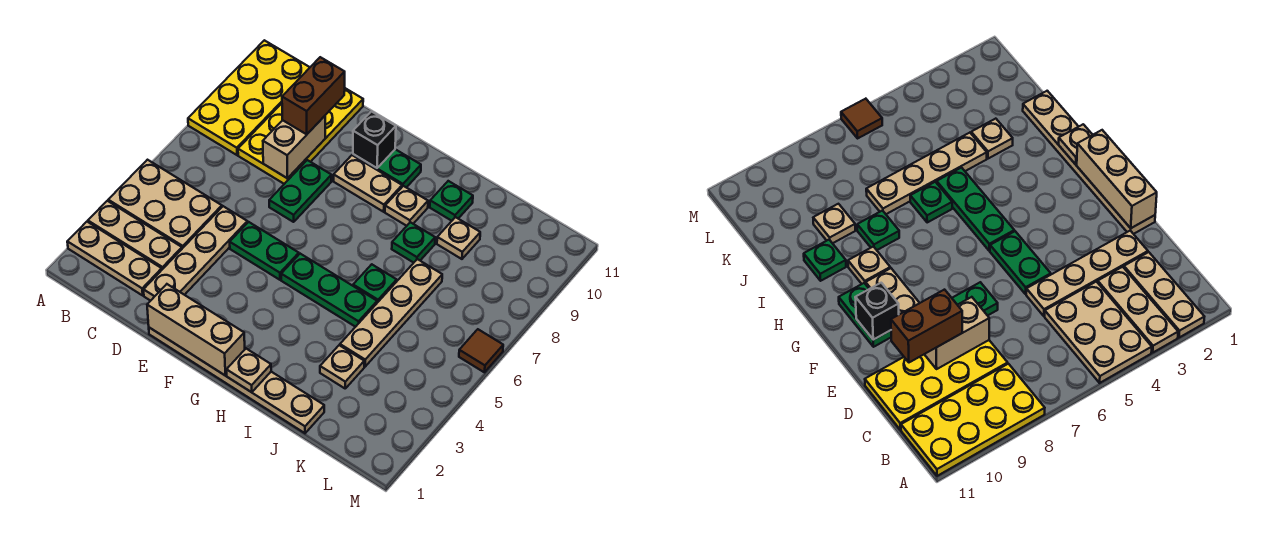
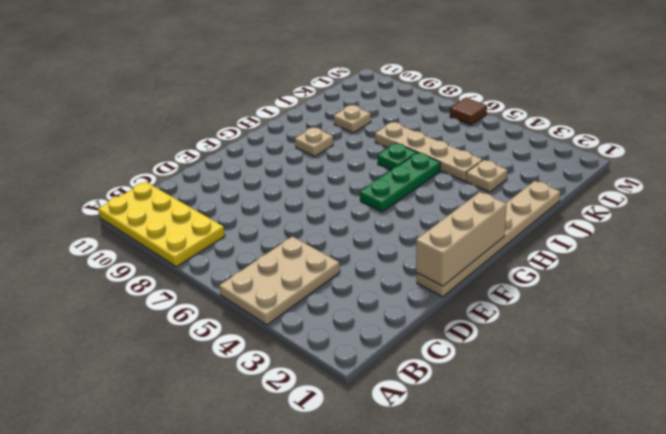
none -> tan plate A2:C2 level 1
none -> tan plate A3:C3 level 1
none -> yellow plate C8:D11 level 1

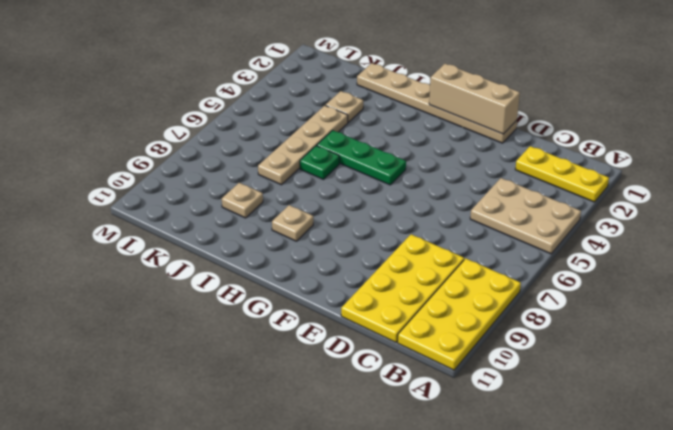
yellow plate A2:C2 level 1 -> tan plate A2:C2 level 1
none -> tan plate A3:C3 level 1
none -> tan plate D2:D5 level 1
none -> green plate E5:F5 level 1

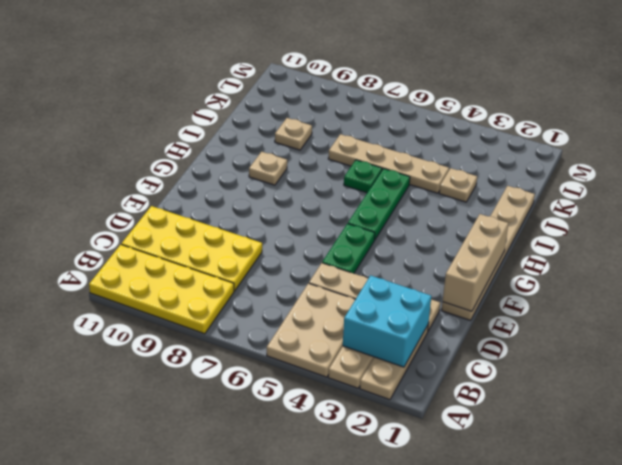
cyan brick B2:C3 level 2 -> none
none -> green plate E7:E8 level 1
none -> tan plate F9:G9 level 1
none -> green plate F10:G10 level 1

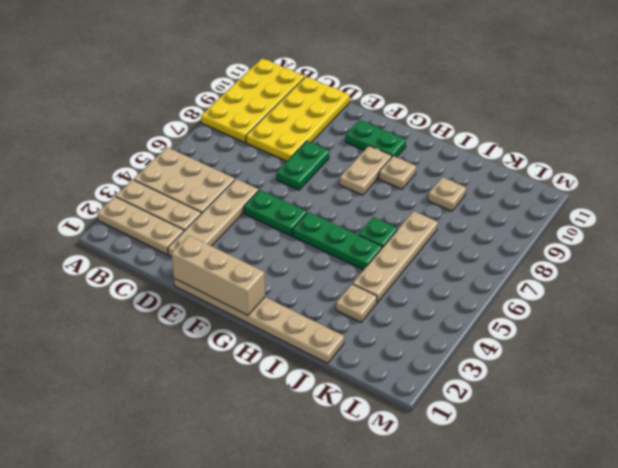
tan plate G8:G9 level 1 -> tan plate F9:G9 level 1
none -> green plate I8 level 1
none -> green plate I10 level 1
none -> brown tile M6 level 1

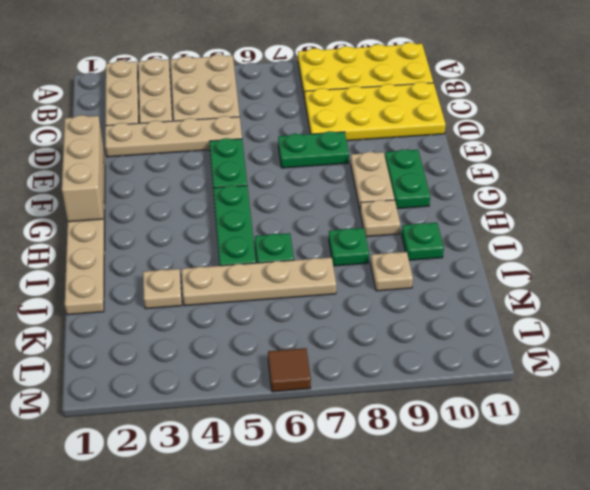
none -> tan brick D8:D9 level 2
none -> black brick F10 level 2
none -> tan plate H1 level 2

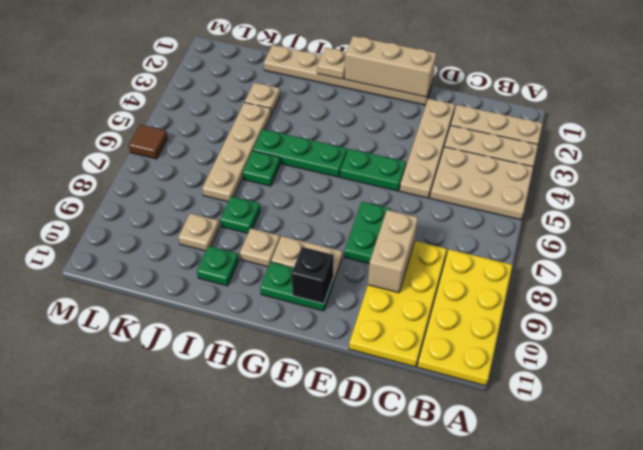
none -> brown brick D9:D10 level 3

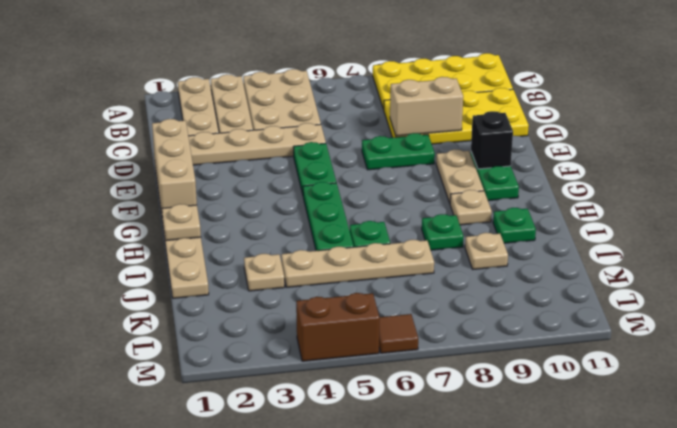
brown brick M4:M5 level 1 -> brown brick D9:D10 level 3

